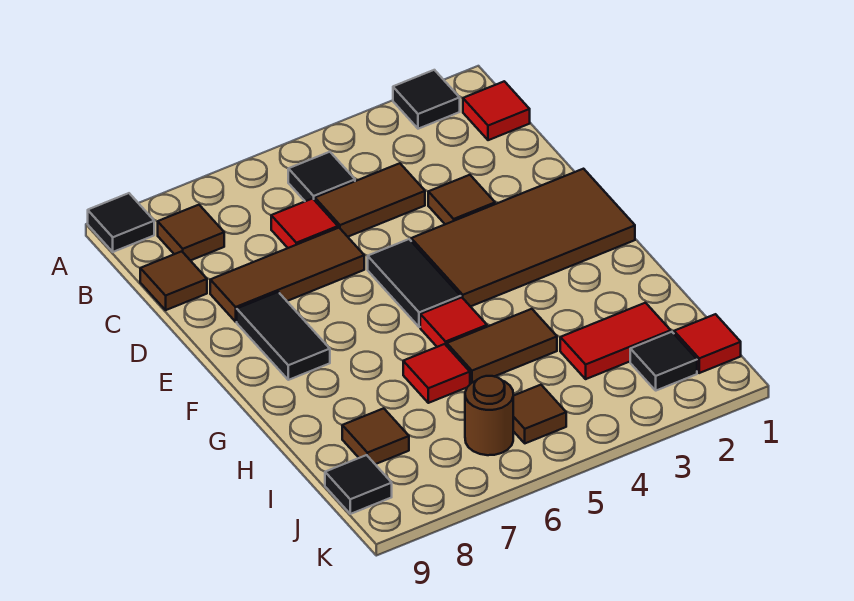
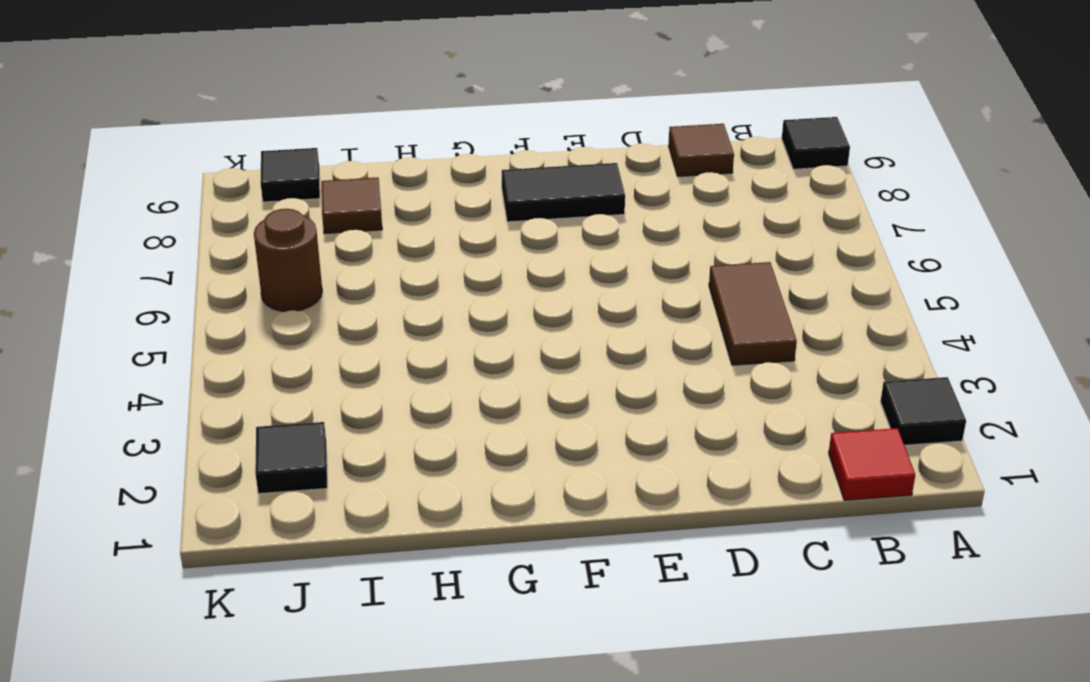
none -> black tile B5 level 1
none -> brown tile B8 level 1
none -> red tile C6 level 1

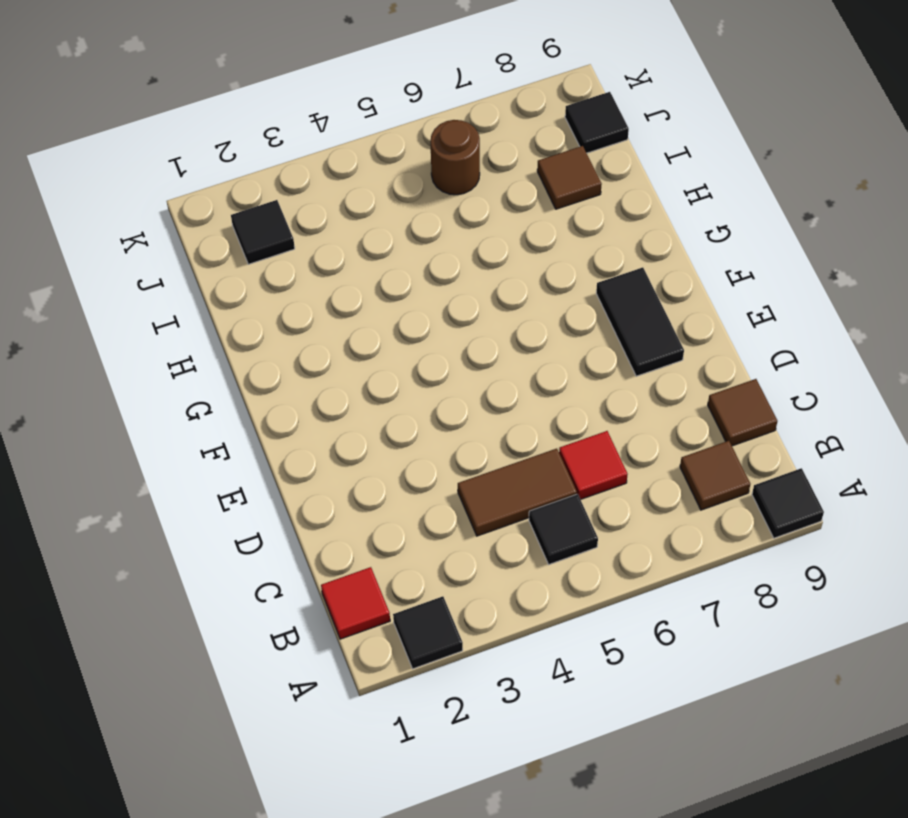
none -> brown tile D3 level 1
none -> brown tile D6:D8 level 1
none -> brown tile E1:F4 level 1

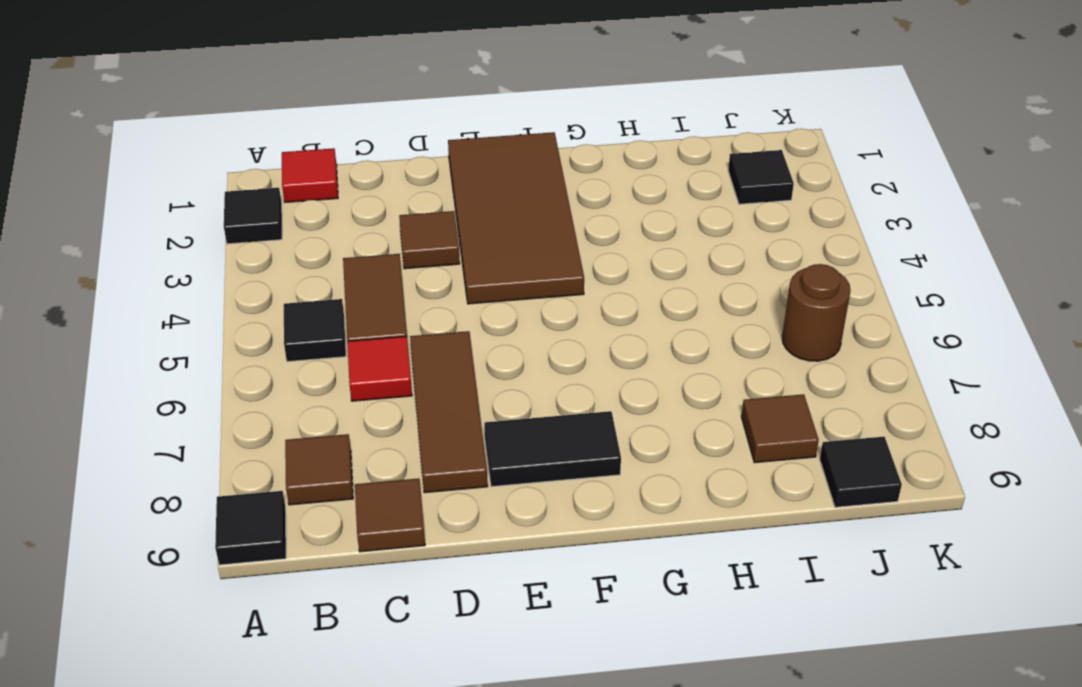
none -> black tile E5:F5 level 1
none -> red tile G5 level 1
none -> brown tile H4:H5 level 1

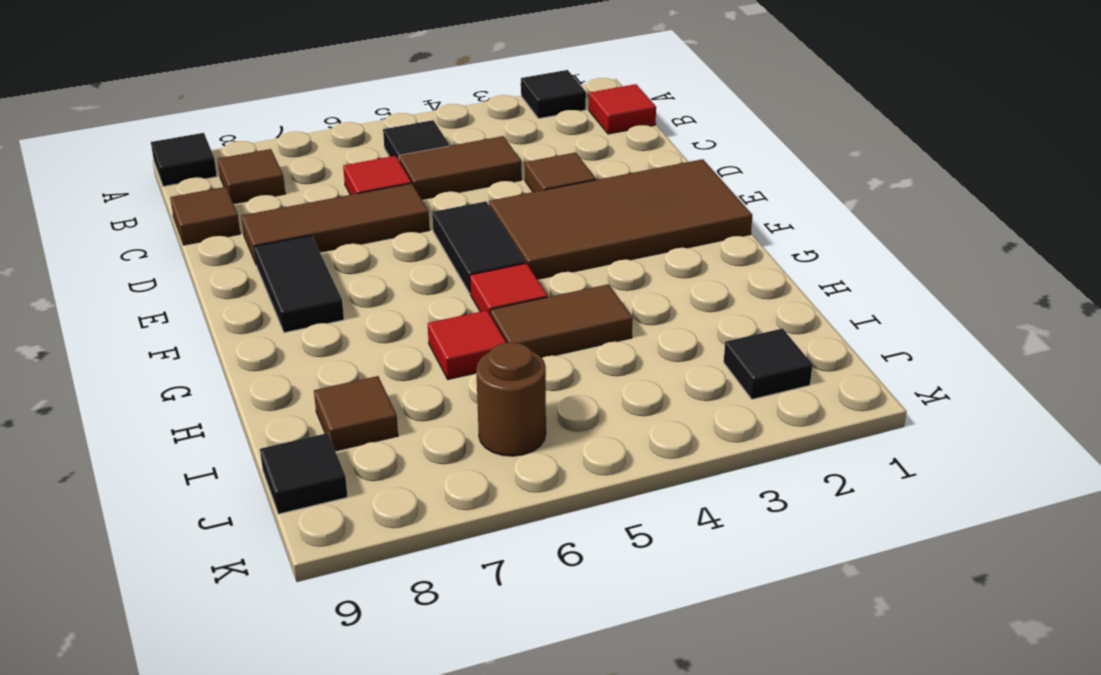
none -> red tile I2:I3 level 1
none -> red tile J1 level 1
none -> brown tile J5 level 1

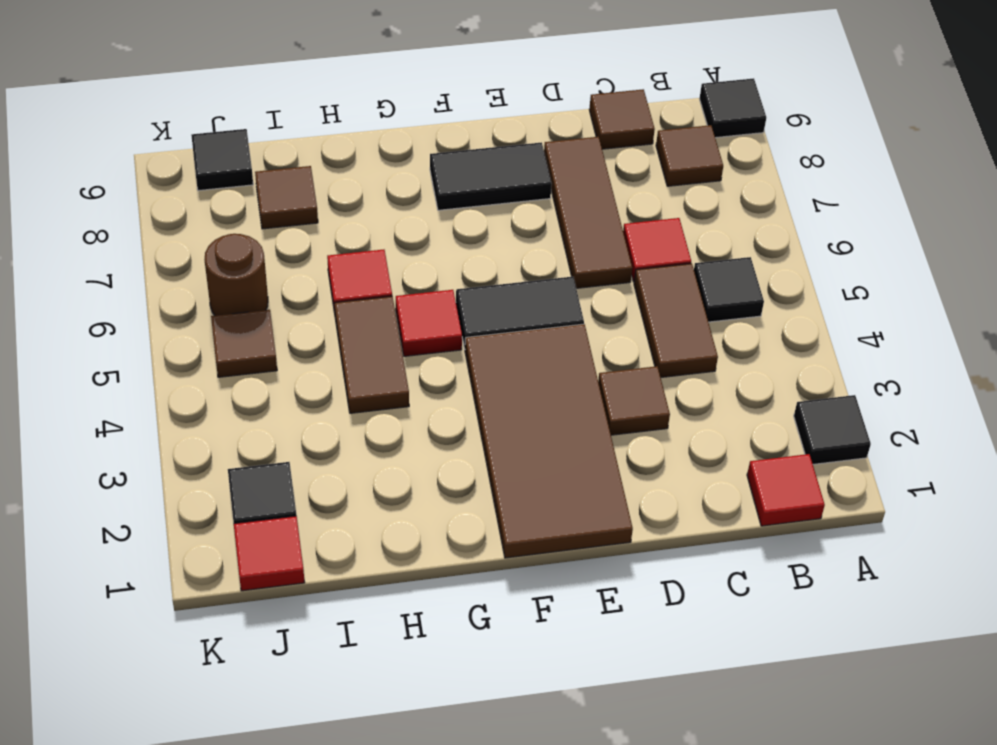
none -> red tile I2:I3 level 1

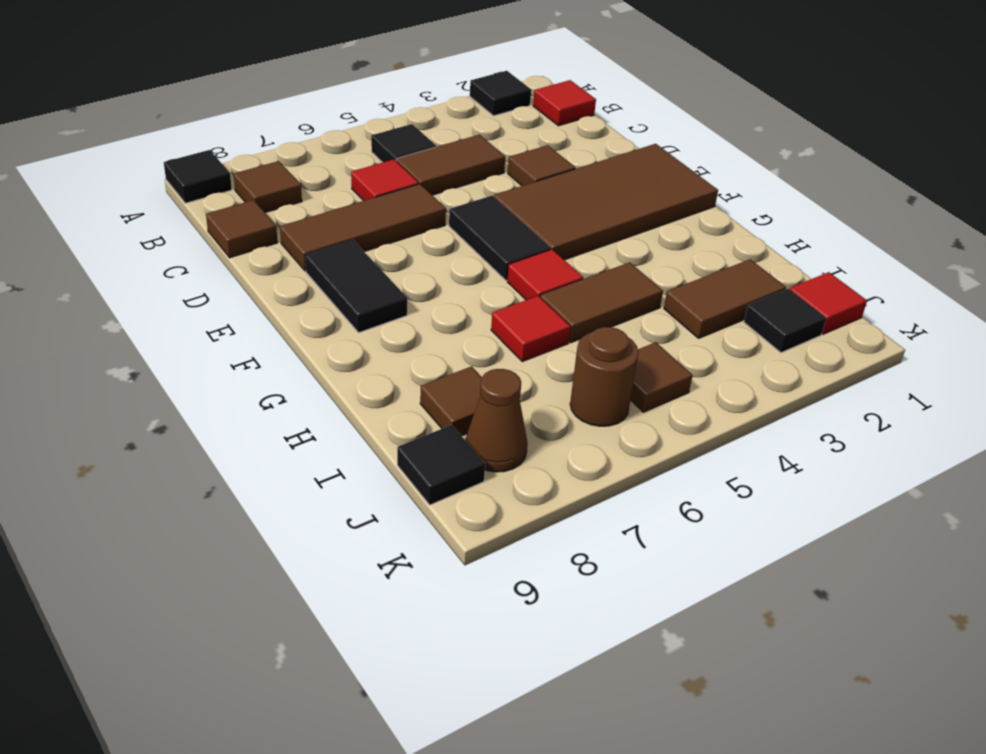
brown tile I2:I3 level 1 -> red tile I2:I3 level 1
brown cone J8 level 1 -> none

